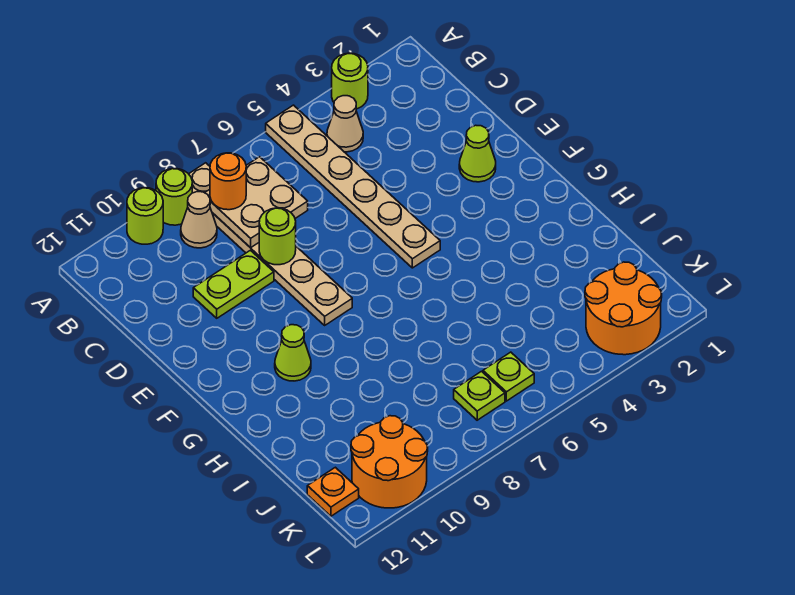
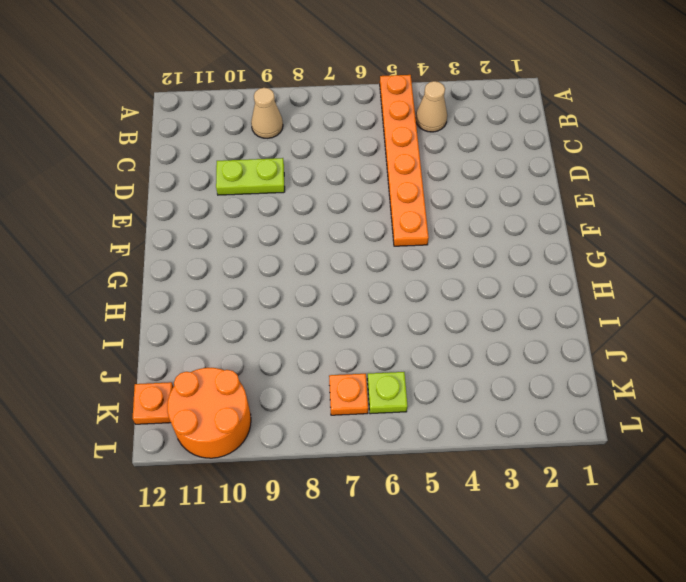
orange plate A5:F5 level 1 -> tan plate A5:F5 level 1
orange plate K7 level 1 -> lime plate K7 level 1
none -> lime round brick A3 level 1
none -> tan plate A8:F8 level 1
none -> lime round brick A9 level 1

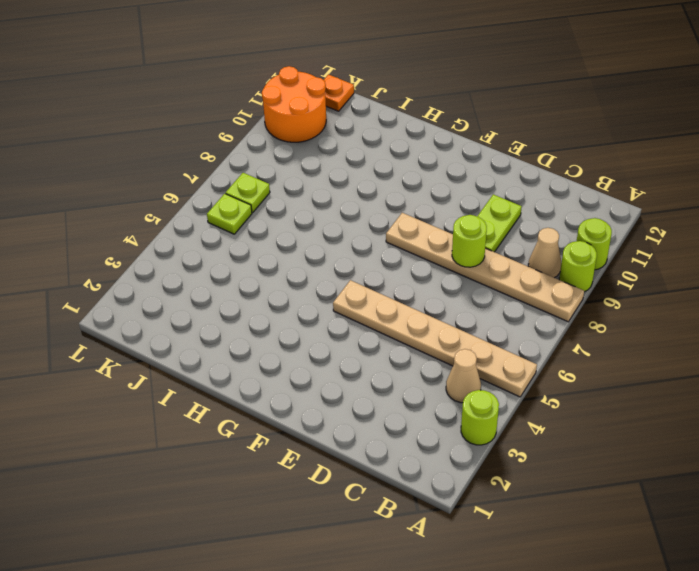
none -> lime cone E2 level 1
none -> lime cone G10 level 1
none -> orange round brick K2:L3 level 1

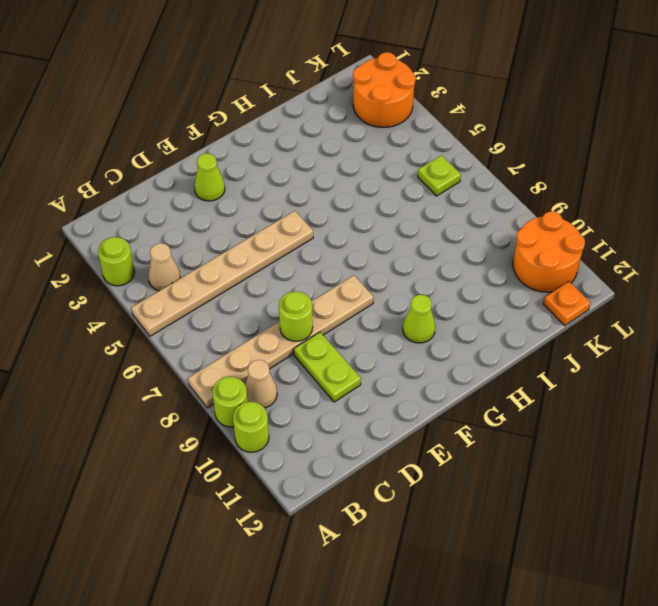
none -> lime plate K7 level 1
none -> tan plate B7:C8 level 2
none -> orange round brick B8 level 3

